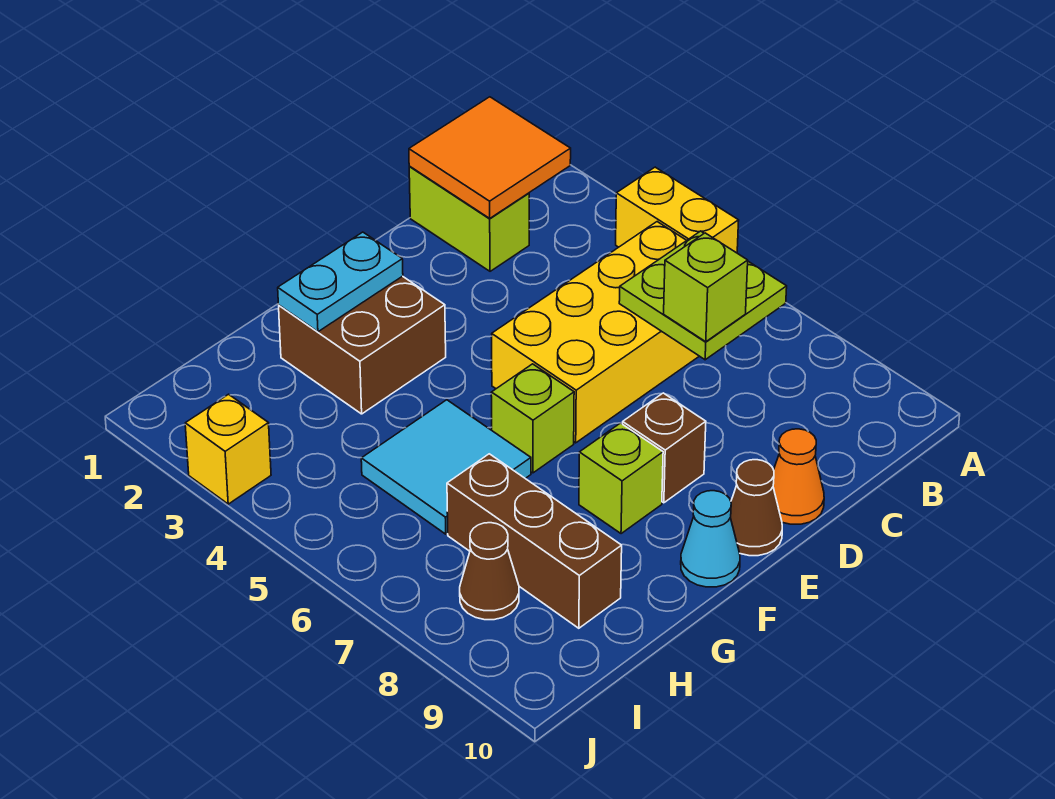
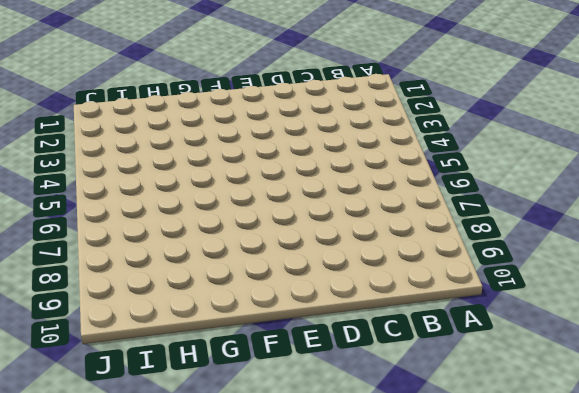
none -> yellow brick A4:A5 level 1
none -> yellow brick B5:E6 level 1
none -> lime brick C1:C2 level 1

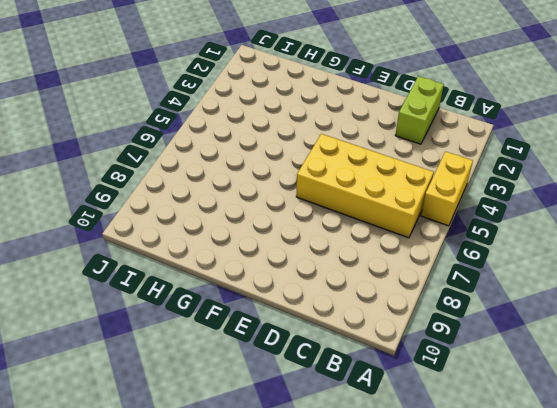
none -> orange cone D10 level 1
none -> brown brick E8 level 1
none -> brown cone E10 level 1

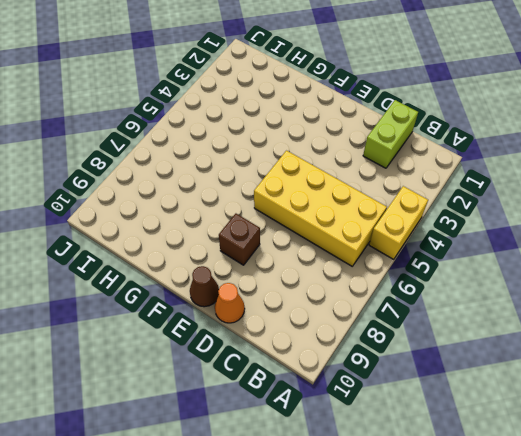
none -> brown brick F2:G3 level 1
none -> lime brick F6 level 1
none -> lime brick F8 level 1

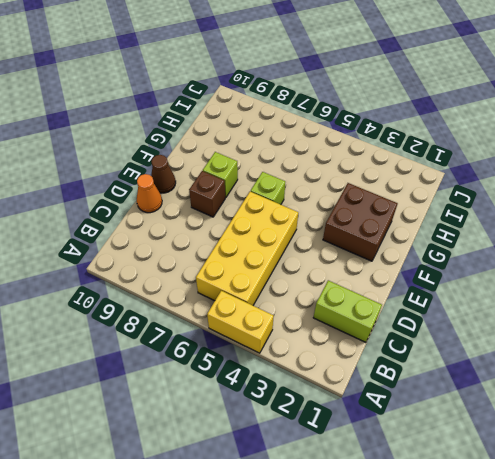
none -> cyan cone F10 level 1
none -> cyan tile G5:H6 level 1
none -> brown brick H7:H9 level 1

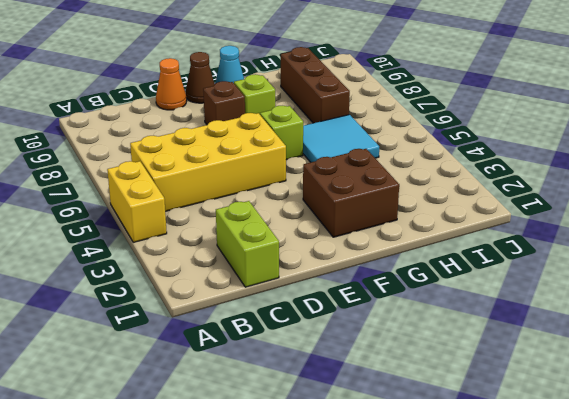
none -> brown cone I8 level 1
none -> yellow brick J3 level 1
none -> orange tile B1:C2 level 2

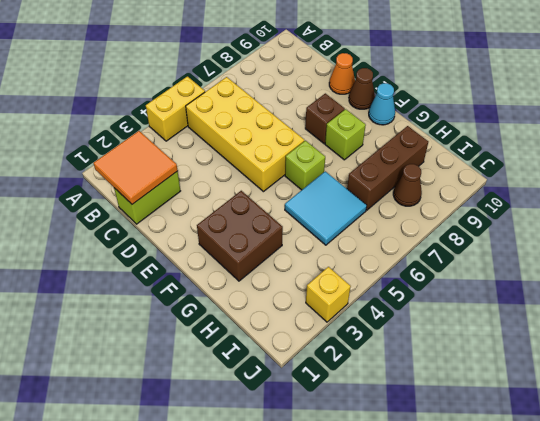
none -> lime plate B6:C7 level 2
none -> cyan plate F2:G2 level 2
none -> lime brick C7 level 3

